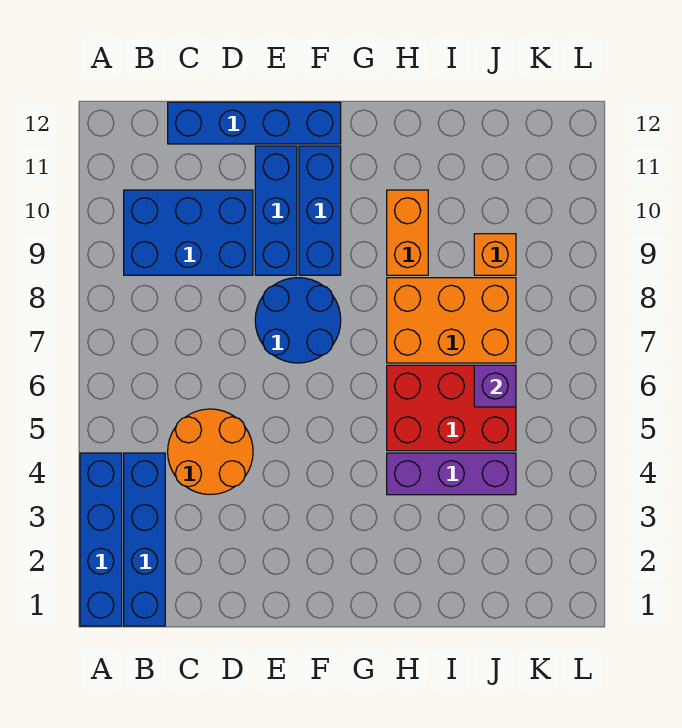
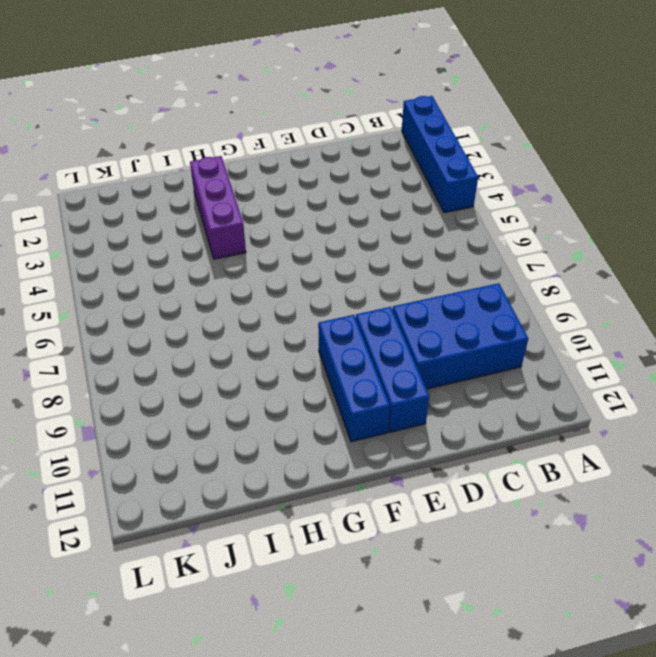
purple brick H2:H4 level 1 -> purple brick H4:J4 level 1
none -> blue brick B1:B4 level 1
none -> orange round brick C4:D5 level 1
none -> blue brick C12:F12 level 1

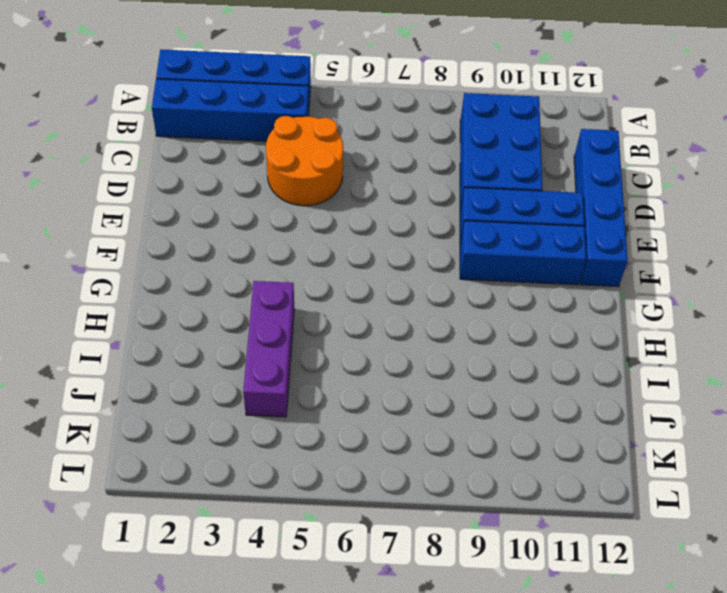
none -> blue round brick E7:F8 level 1
none -> red brick H5:J6 level 1
none -> orange brick H7:J8 level 1

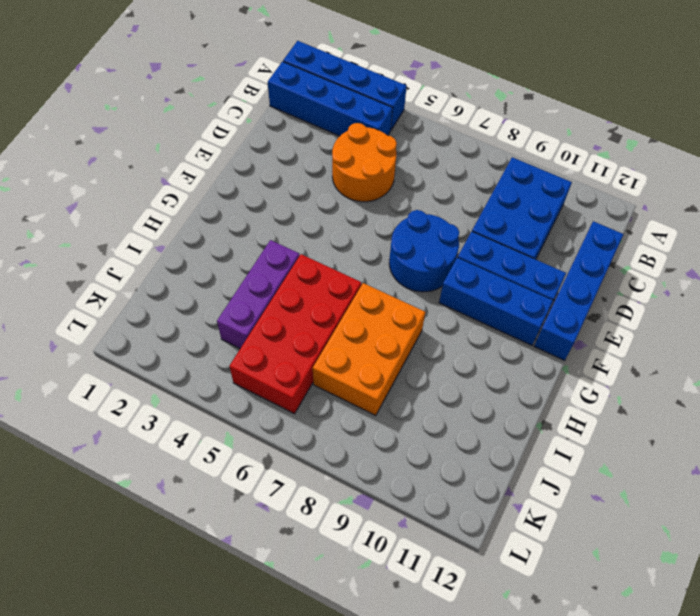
red brick H5:K6 level 1 -> red brick H5:J6 level 1
none -> orange brick H9:H10 level 1
none -> orange brick J9 level 1
none -> purple brick J6 level 2

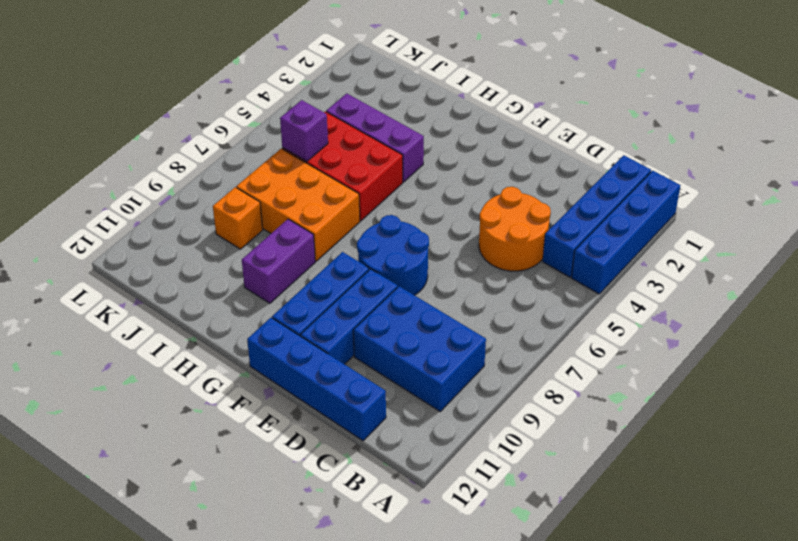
purple brick H9:H10 level 1 -> orange brick H9:H10 level 1

